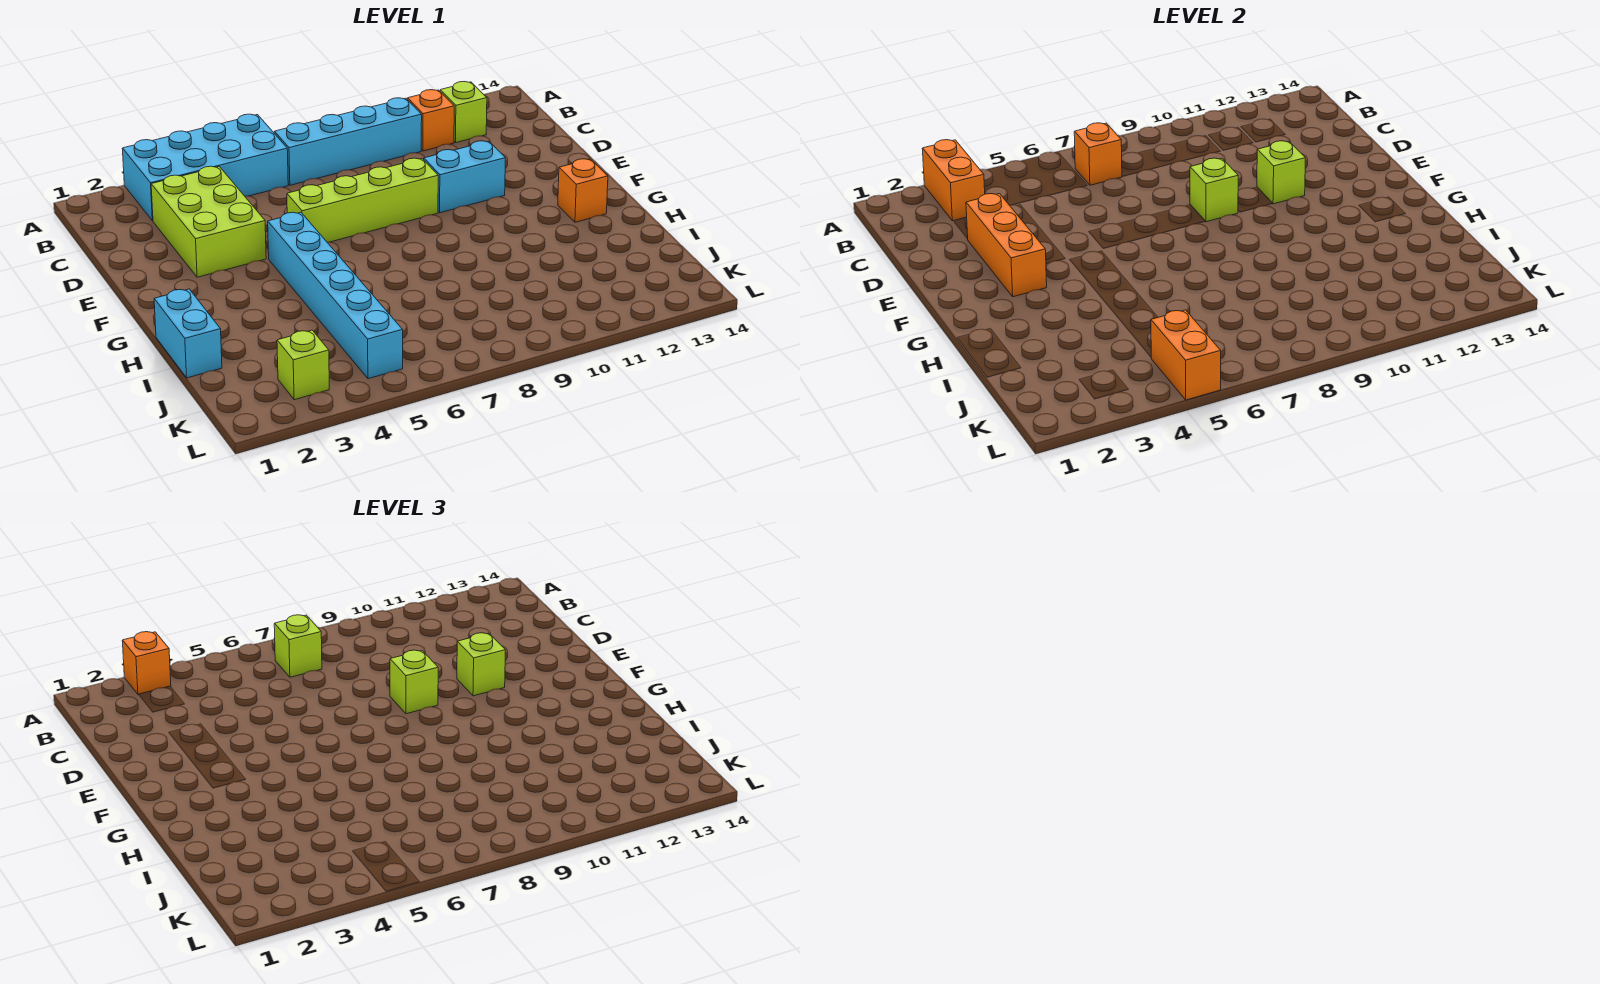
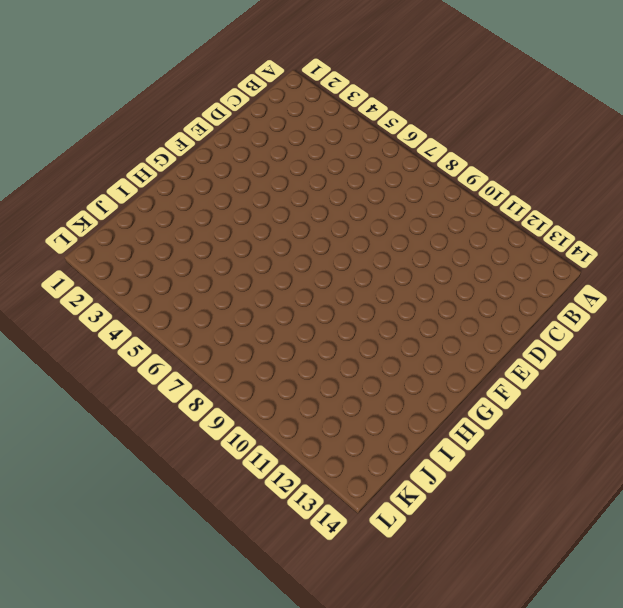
none -> cyan brick A3:B6 level 1
none -> cyan brick B7:B10 level 1
none -> orange brick B11 level 1

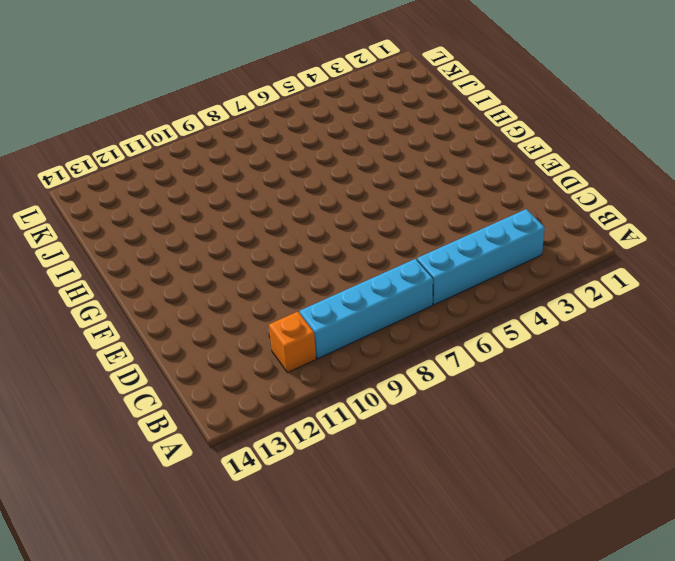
cyan brick B3:B6 level 1 -> cyan brick A3:B6 level 1
none -> lime brick B12 level 1
none -> lime brick C3:E4 level 1
none -> lime brick E6:E9 level 1

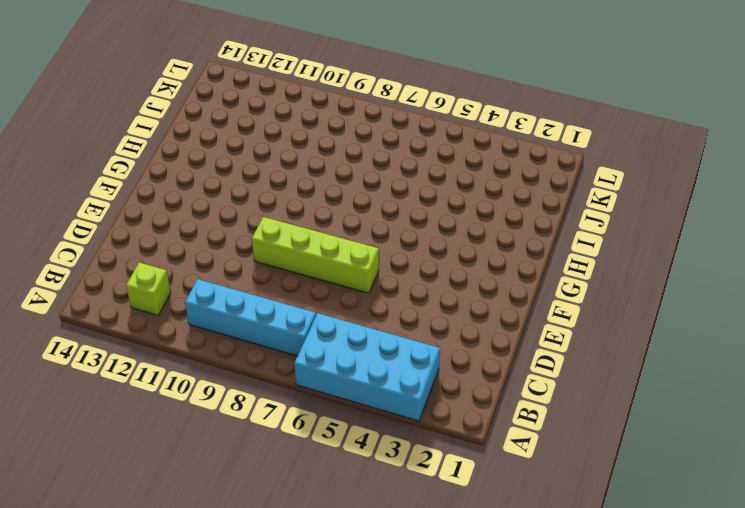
none -> orange brick B11 level 1
none -> lime brick C3:E4 level 1
none -> cyan brick E10:E11 level 1

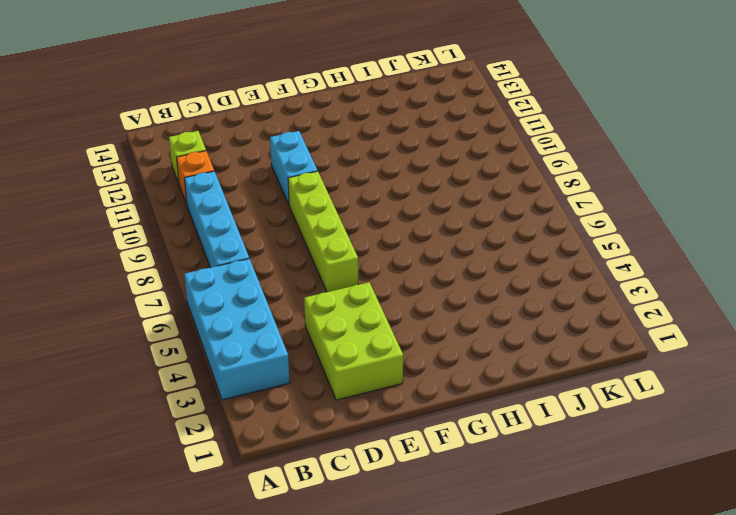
lime brick D2:E4 level 1 -> lime brick C3:E4 level 1
none -> cyan brick F5:K5 level 1
none -> orange brick G13 level 1
none -> cyan brick H1:I1 level 1

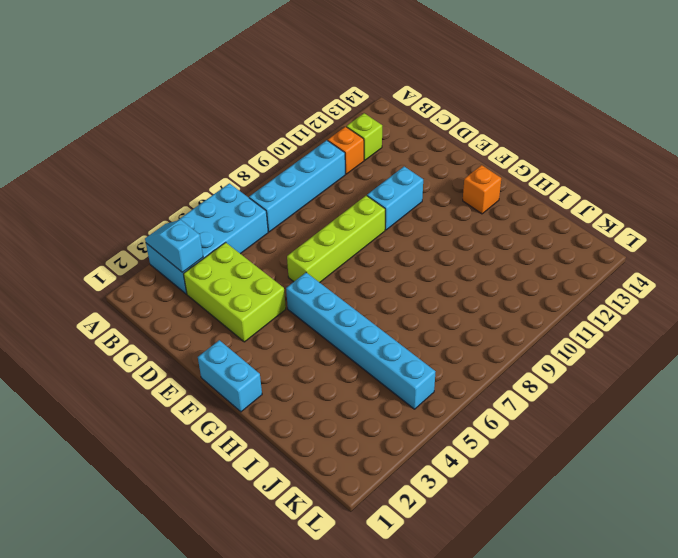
cyan slope A3:B3 level 2 top B -> orange brick A3:B3 level 2
cyan brick F1:G1 level 1 -> cyan brick H1:I1 level 1
none -> lime brick K3 level 1
none -> orange brick B7 level 2
none -> orange brick D3:F3 level 2

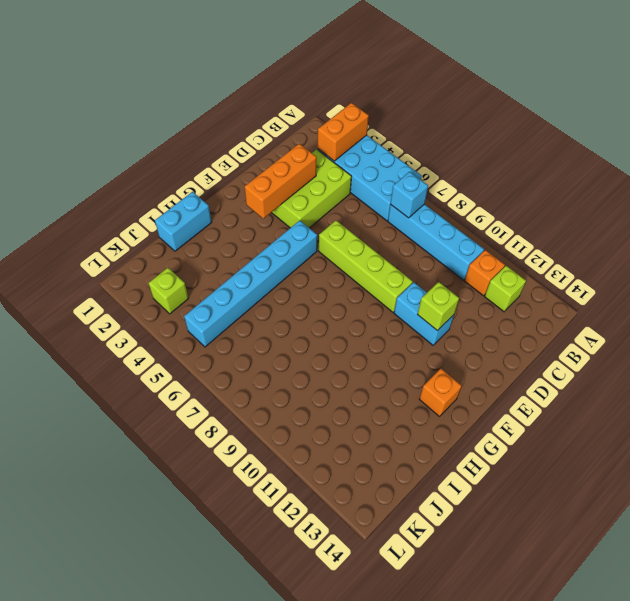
cyan brick B7 level 2 -> orange brick B7 level 2
none -> lime brick E9 level 2
none -> orange brick K5:L5 level 2
none -> orange brick A3 level 3

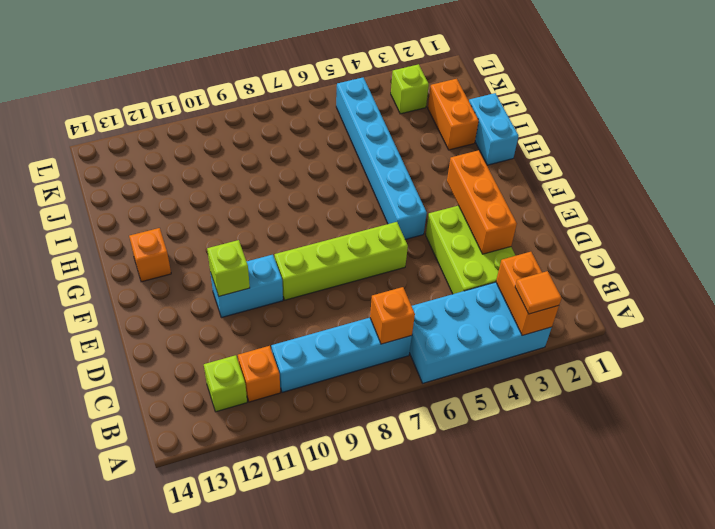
orange tile A3 level 3 -> orange brick A3 level 3
orange brick I2:J2 level 1 -> orange brick K5:L5 level 2
none -> lime brick E9 level 2
none -> lime brick B7 level 3
none -> lime brick E9 level 3

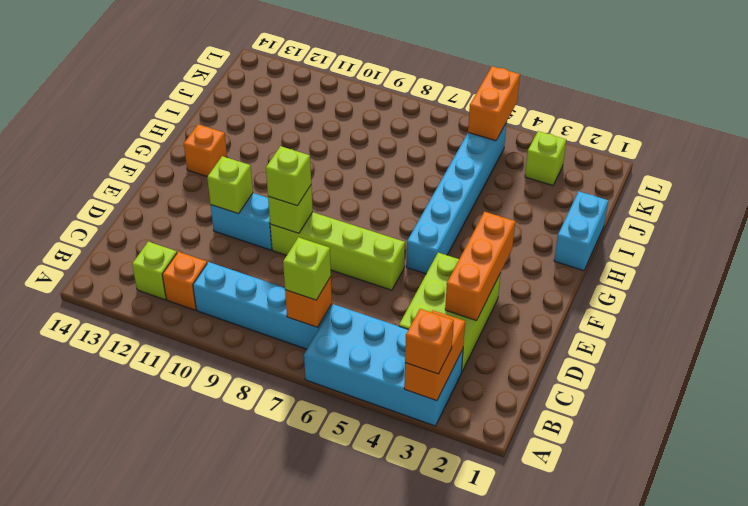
none -> lime brick E11 level 3

